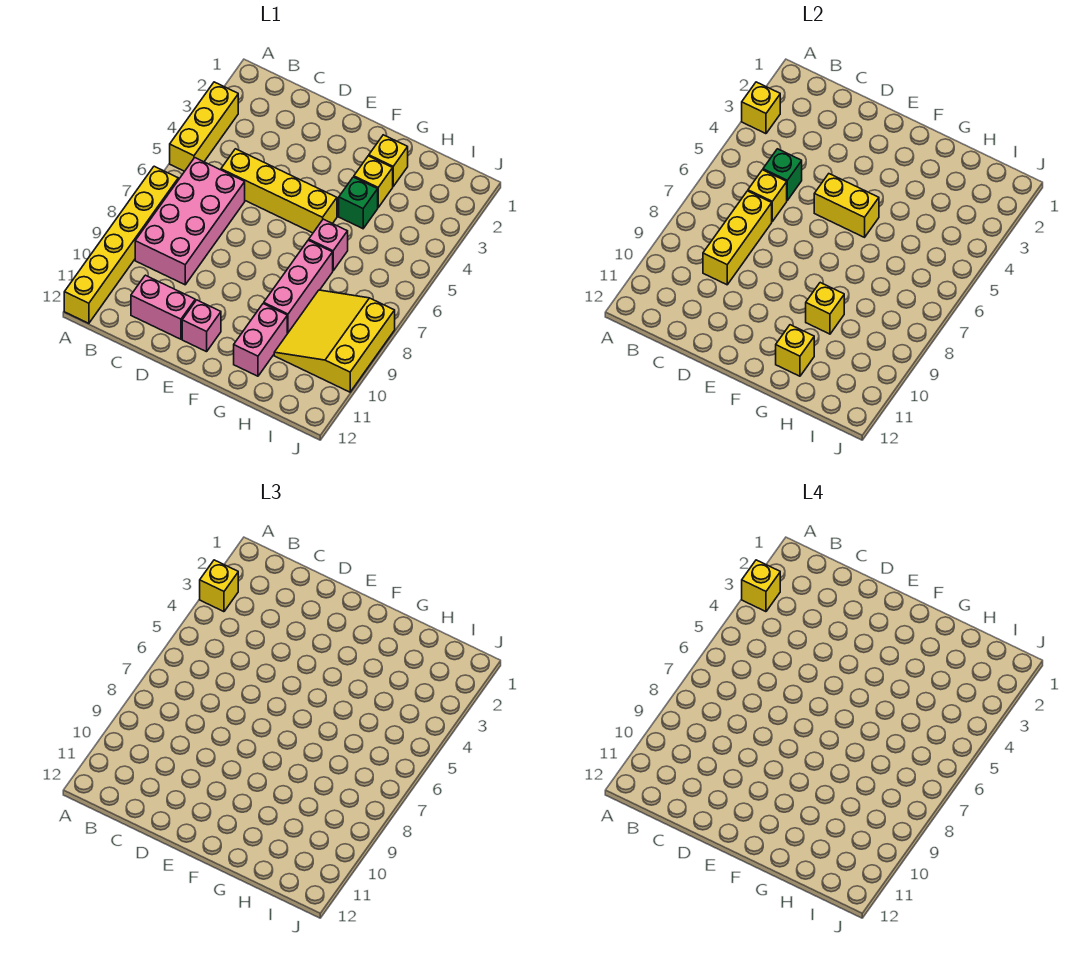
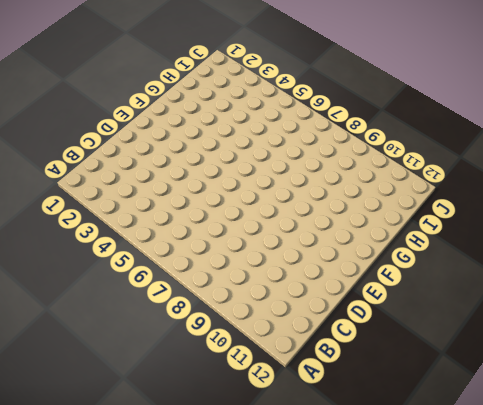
none -> yellow brick A3:A5 level 1
none -> yellow brick A7:A12 level 1
none -> pink brick B6:C9 level 1

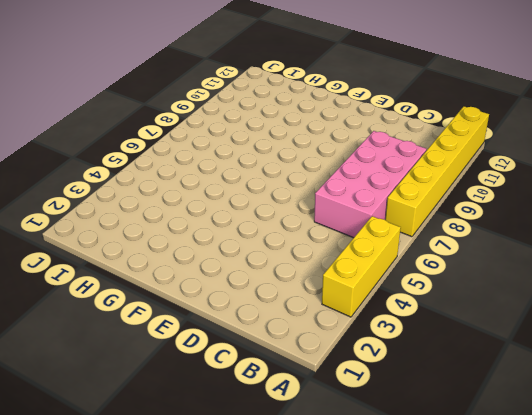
none -> yellow brick C5:F5 level 1
none -> pink brick C11:D11 level 1
none -> pink brick E11 level 1

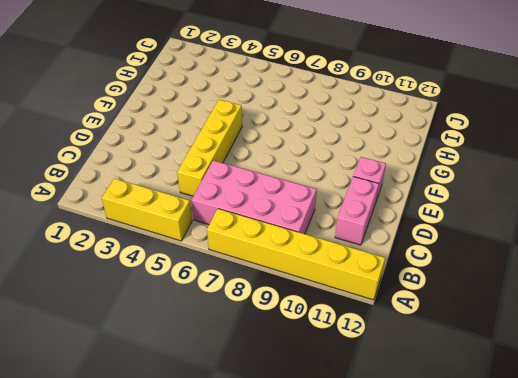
none -> yellow brick G2 level 1
none -> yellow brick G3 level 1
none -> green brick G4 level 1

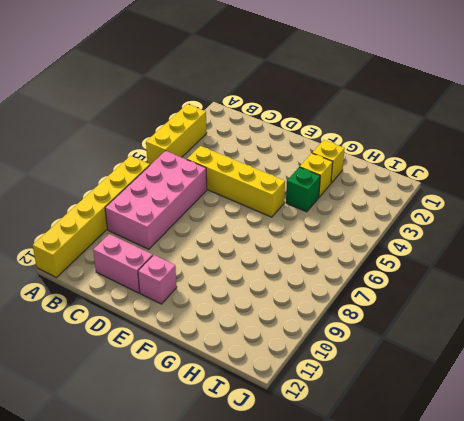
none -> pink brick G6 level 1
none -> pink brick G7:G9 level 1
none -> pink brick G10:G11 level 1

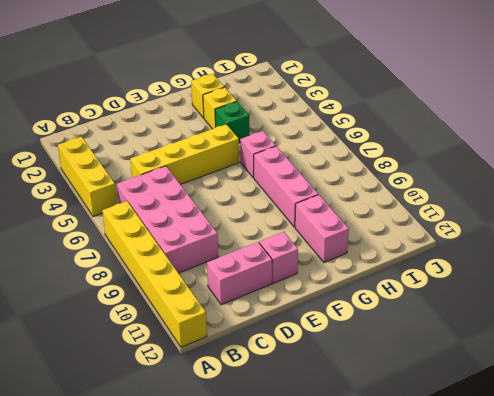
none -> yellow slope H8:J10 level 1 top J
none -> yellow brick A3 level 2
none -> green brick C5 level 2

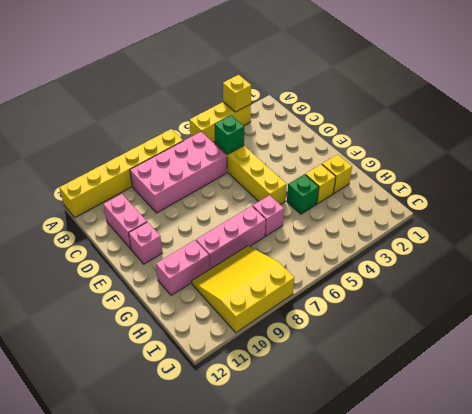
none -> yellow brick C6 level 2
none -> yellow brick C7:C9 level 2
none -> yellow brick E5:F5 level 2

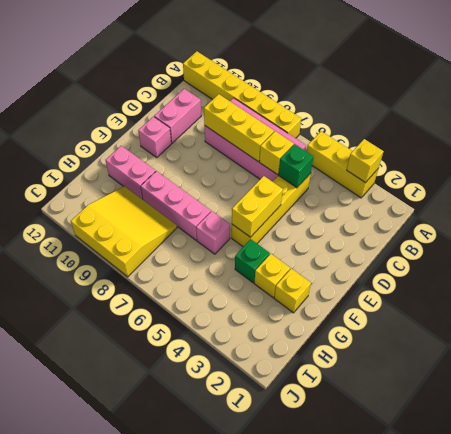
none -> yellow brick G9 level 2
none -> yellow brick G11 level 2
none -> yellow brick A3 level 3

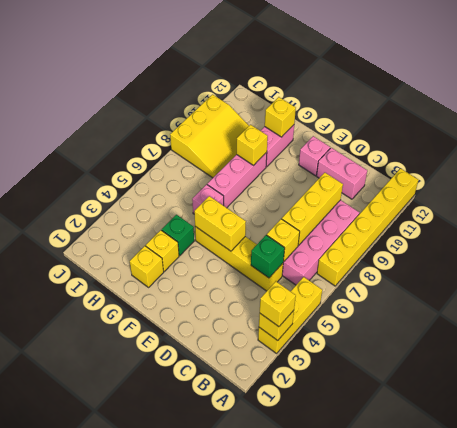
none -> yellow brick A3 level 4

